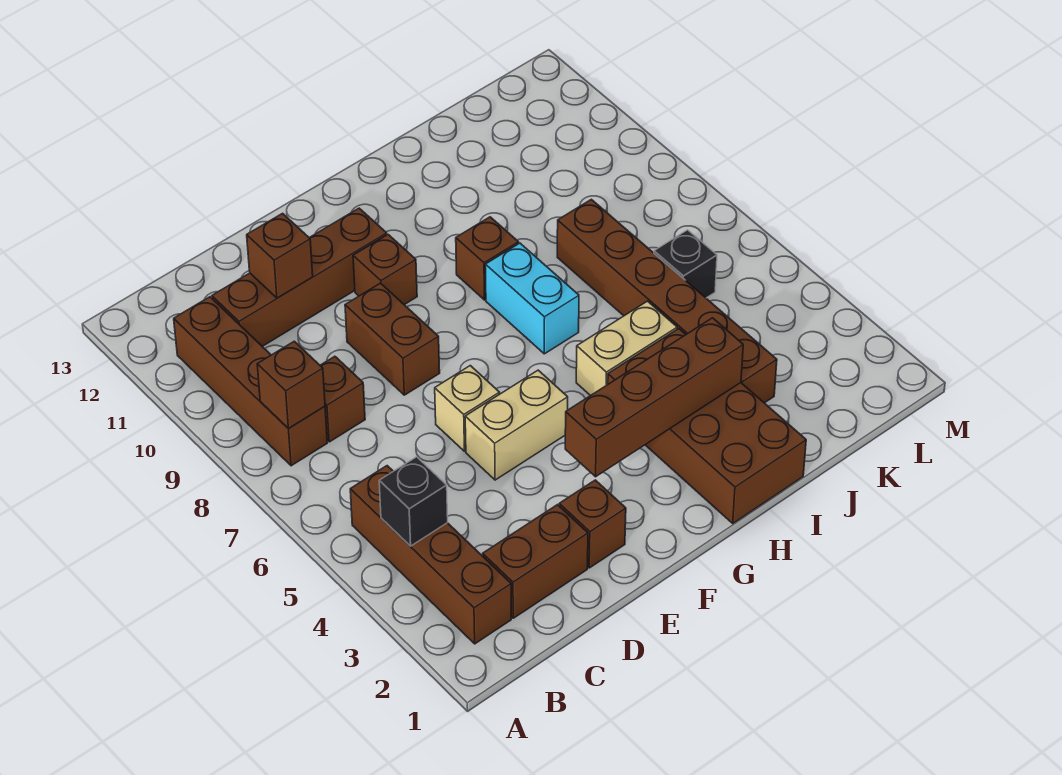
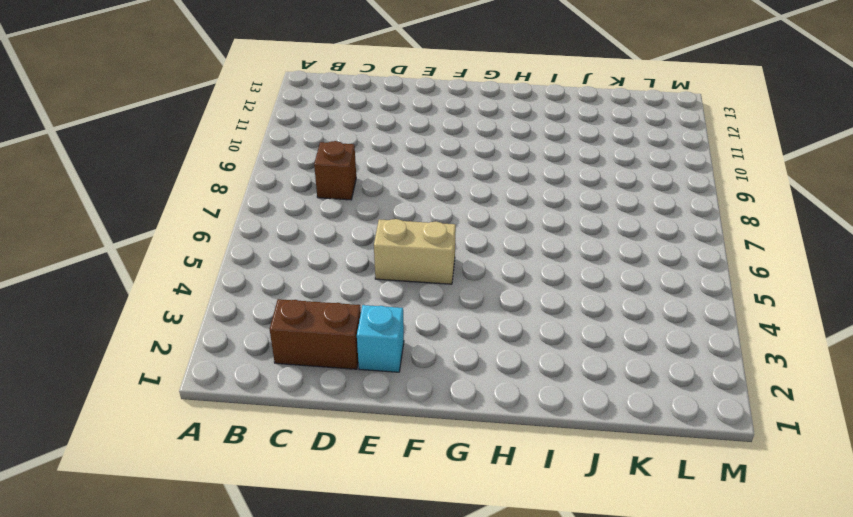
cyan brick E2 level 1 -> brown brick E2 level 1
none -> brown brick B2:B5 level 1
none -> brown brick B8:B11 level 1
none -> brown brick C11:F11 level 1

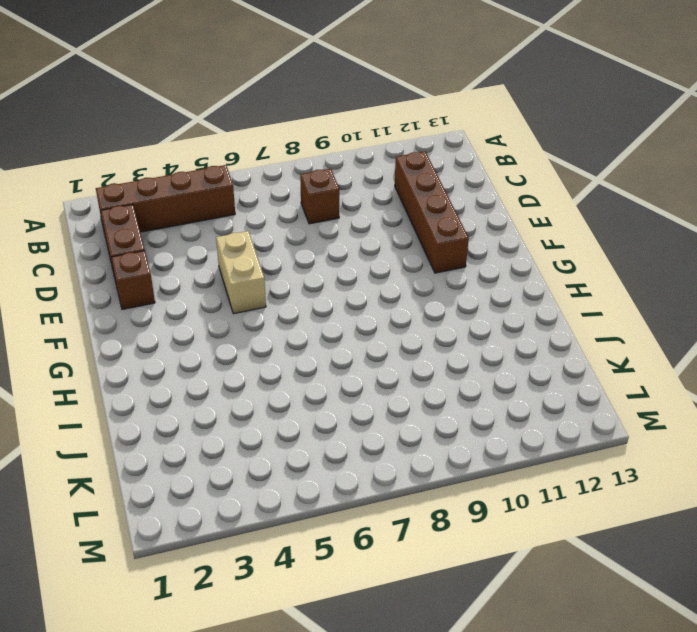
none -> brown brick B8:B11 level 1
none -> tan brick E6 level 1
none -> brown brick E8:E9 level 1

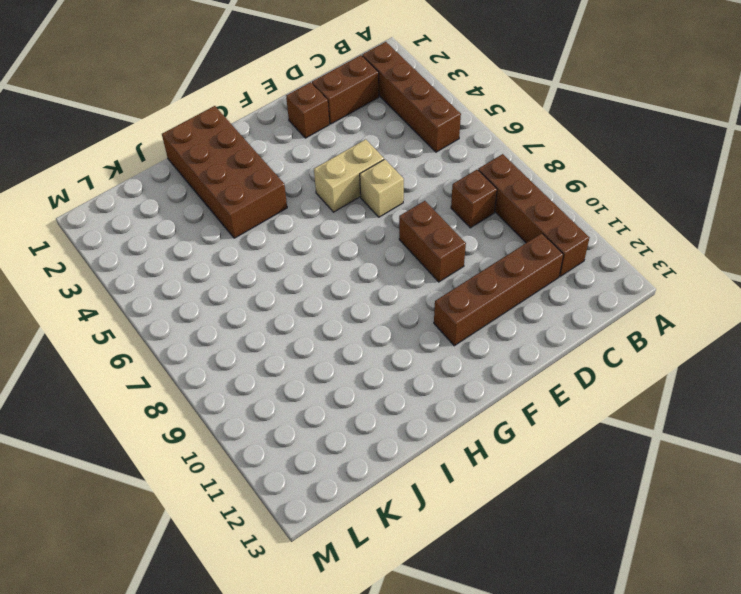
none -> brown brick F10 level 1
none -> tan brick H5:I5 level 1
none -> cyan brick H7:H8 level 1

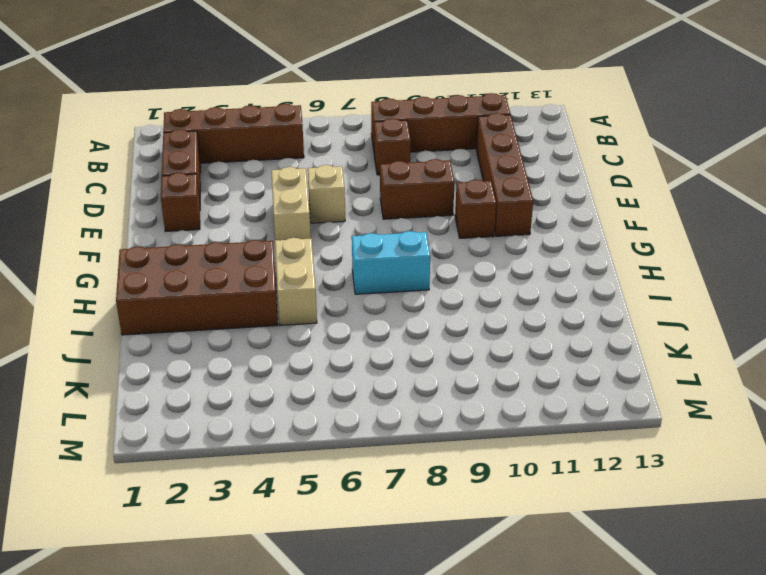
none -> brown brick H9 level 1
none -> brown brick J3:J8 level 1
none -> black brick K6 level 1

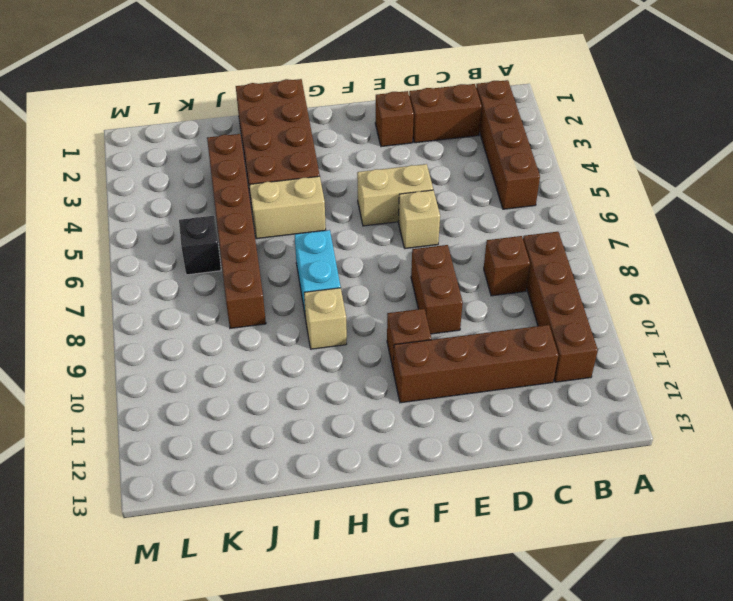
tan brick H9 level 1 -> brown brick H9 level 1
none -> black brick B4 level 2
none -> brown brick B8 level 2
none -> brown brick D11 level 2

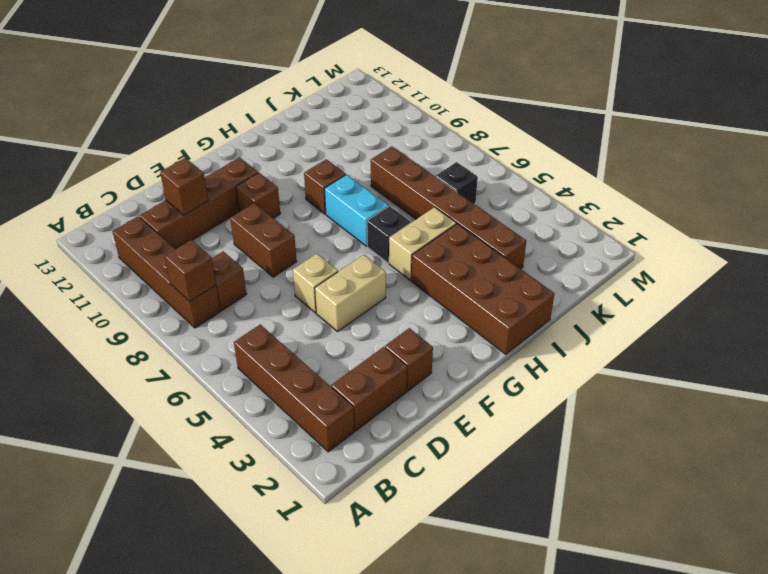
black brick H6 level 1 -> black brick B4 level 2
none -> brown brick F3:I3 level 2

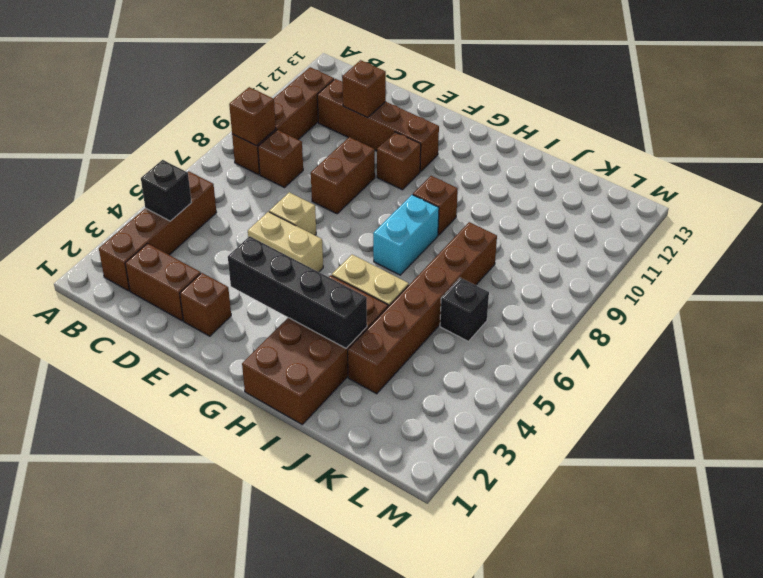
black brick F3:I3 level 2 -> brown brick F3:I3 level 2

